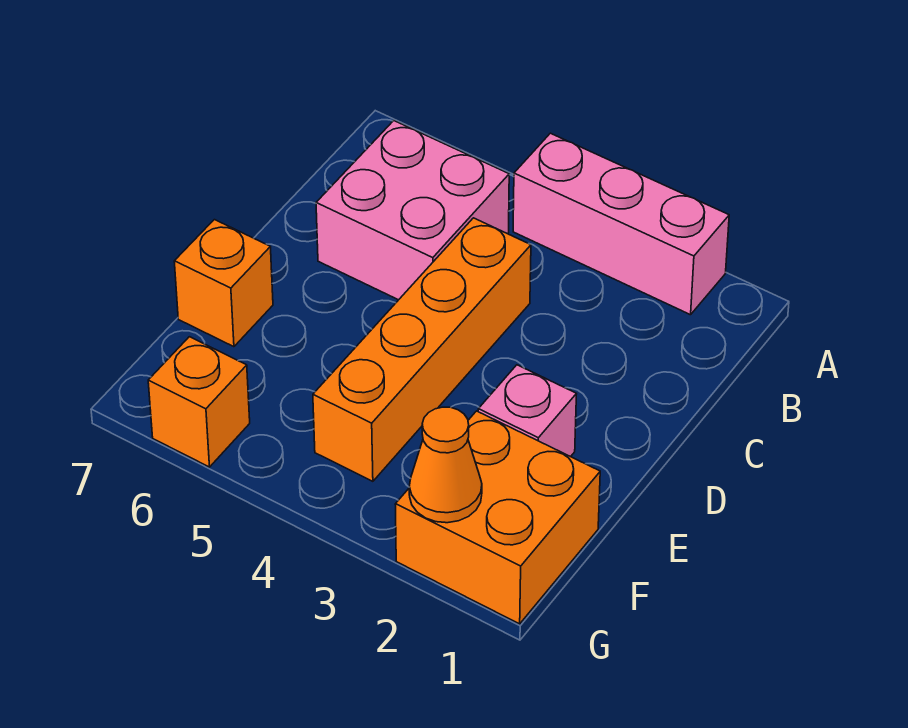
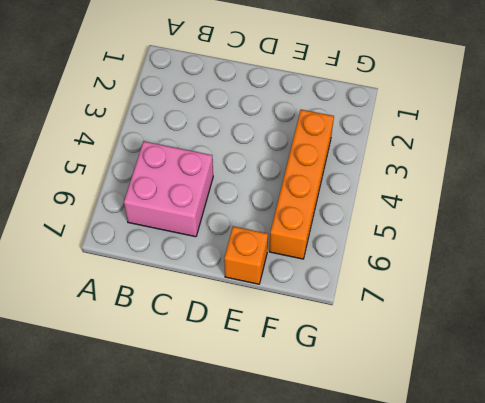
orange brick F3:F6 level 1 -> orange brick C4:F4 level 1
none -> pink brick A2:A4 level 1
none -> pink brick E2 level 1

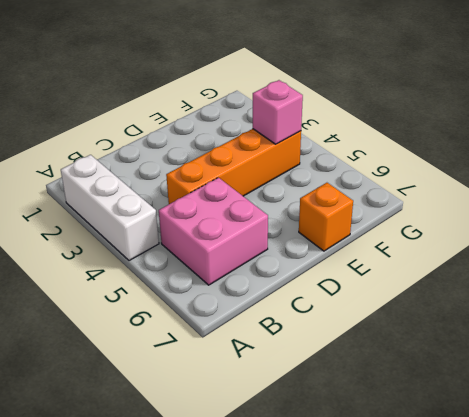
white brick A2:A4 level 1 -> pink brick A2:A4 level 1
pink brick F4 level 2 -> pink brick E2 level 1
none -> orange brick F1:G2 level 1
none -> orange brick G6 level 1

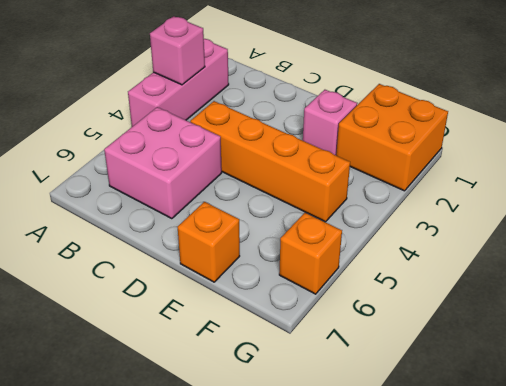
pink brick A3 level 2 -> none
none -> orange cone G2 level 2

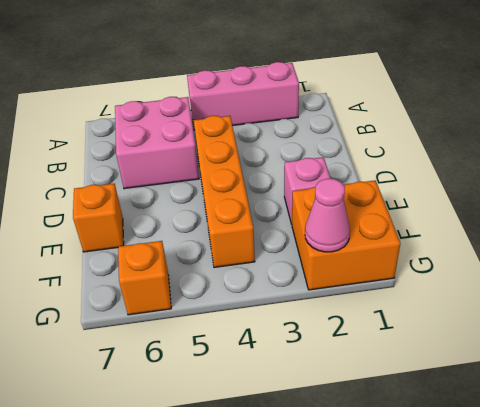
pink cone G2 level 2 -> orange cone G2 level 2

